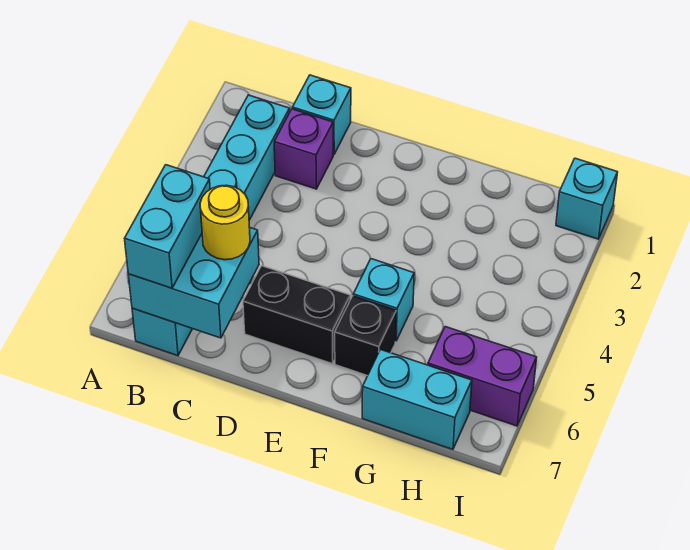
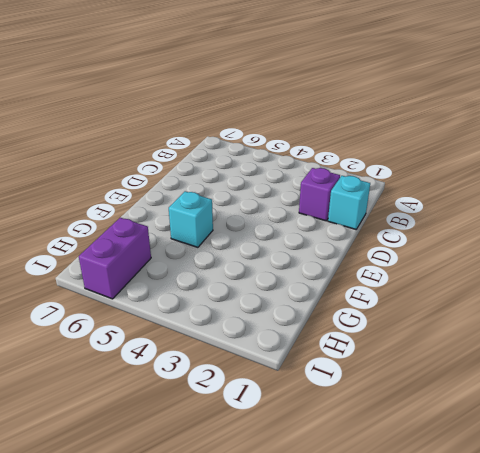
none -> cyan brick B2:B7 level 1
none -> black brick D6:E6 level 1
none -> black brick F6 level 1

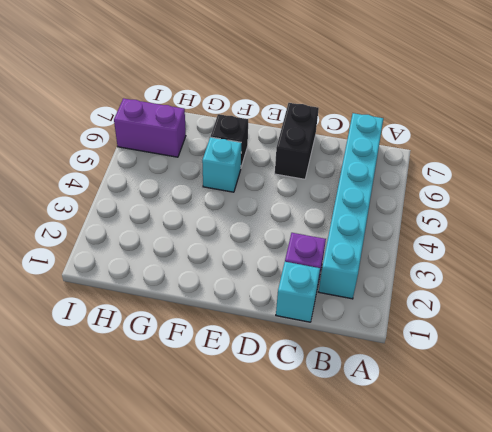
black brick D6:D7 level 1 -> black brick D6:E6 level 1
none -> cyan brick G7:H7 level 1
none -> cyan brick I1 level 1
none -> cyan brick B6:C7 level 2

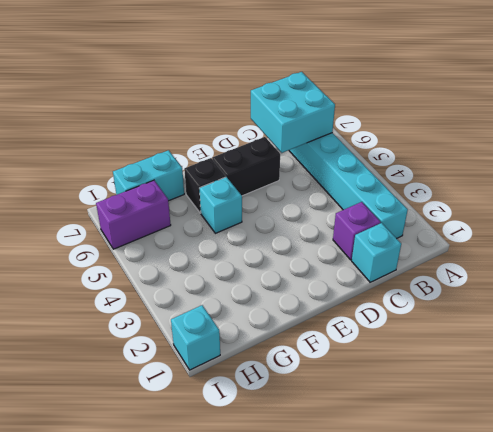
none -> cyan brick B6:B7 level 3
none -> yellow round brick C6 level 3

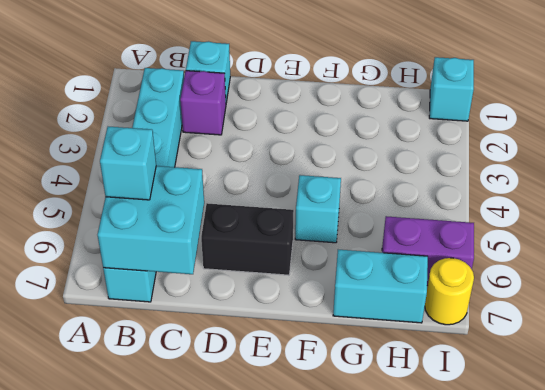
cyan brick B6 level 3 -> cyan brick B6:B7 level 3
yellow round brick I7 level 1 -> yellow round brick C6 level 3
none -> black brick F6 level 1

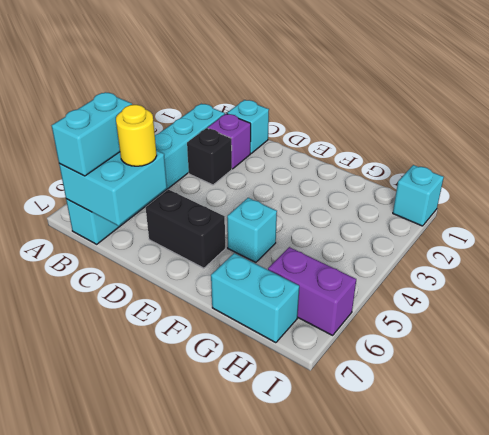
black brick C3 level 1 -> black brick F6 level 1

